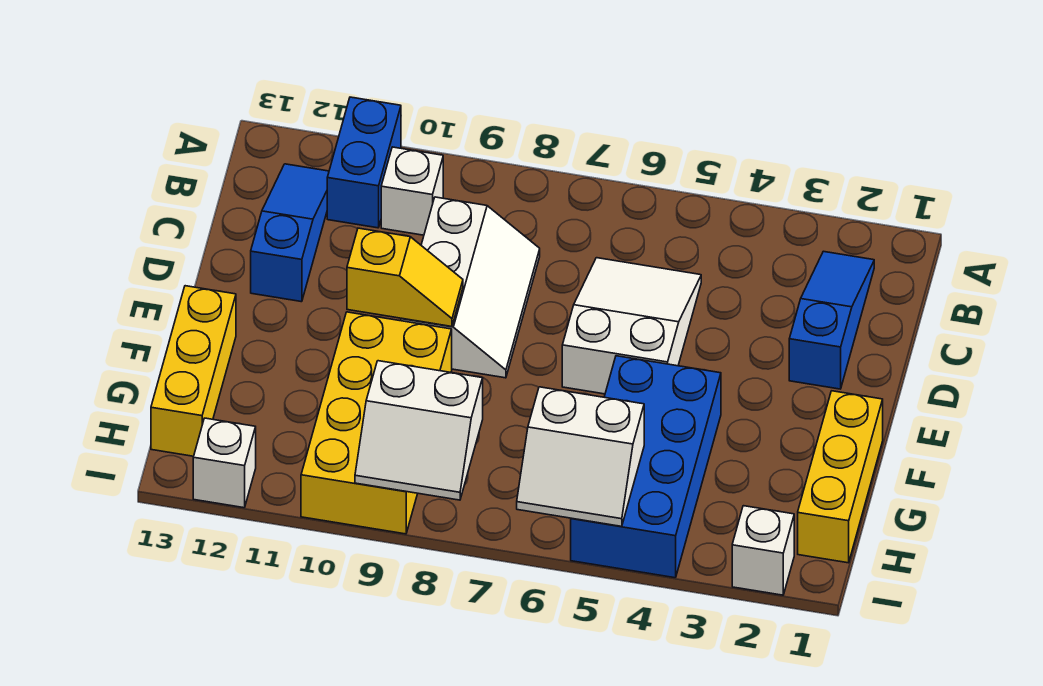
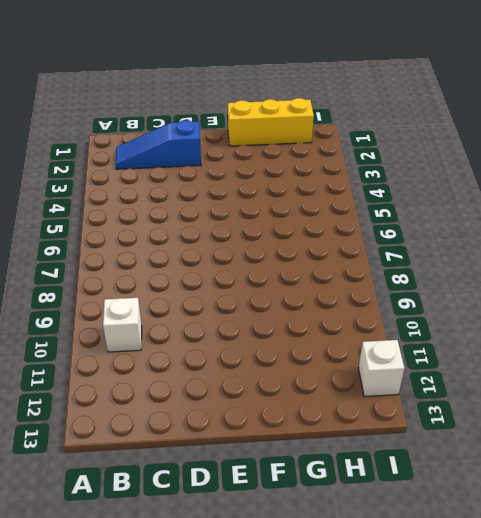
none -> blue brick A11:B11 level 1
none -> blue slope B12:D12 level 1 top D
none -> white slope C5:E6 level 1 top E

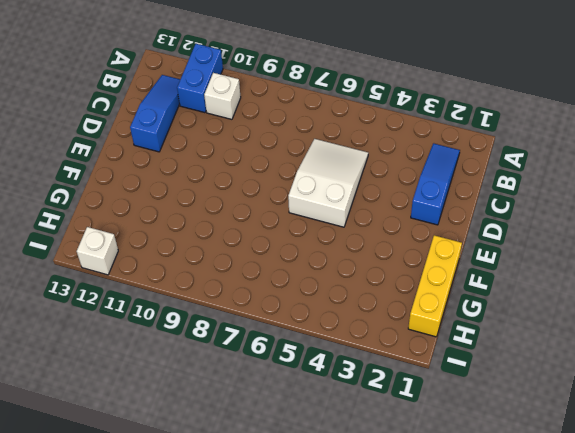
none -> white slope C8:E9 level 1 top 9
none -> blue brick F4:I5 level 1
none -> yellow brick F9:I10 level 1

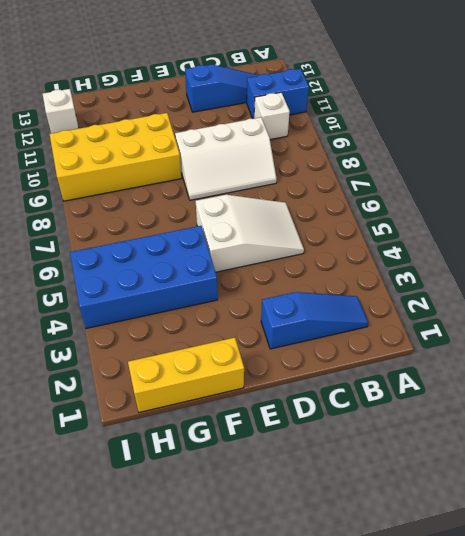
none -> yellow brick F13:H13 level 1
none -> white brick I2 level 1
none -> yellow slope E9:E10 level 2 top 10

